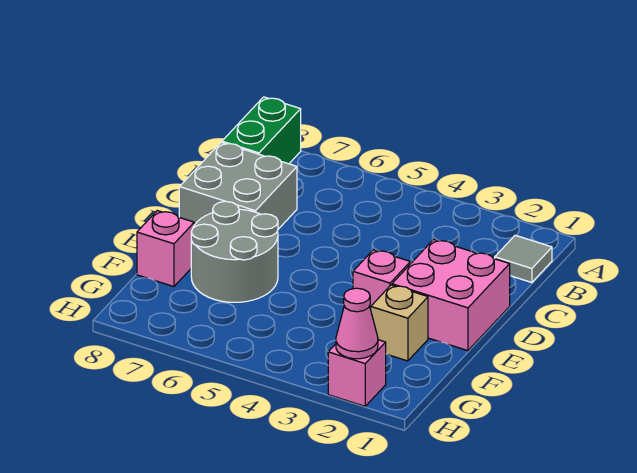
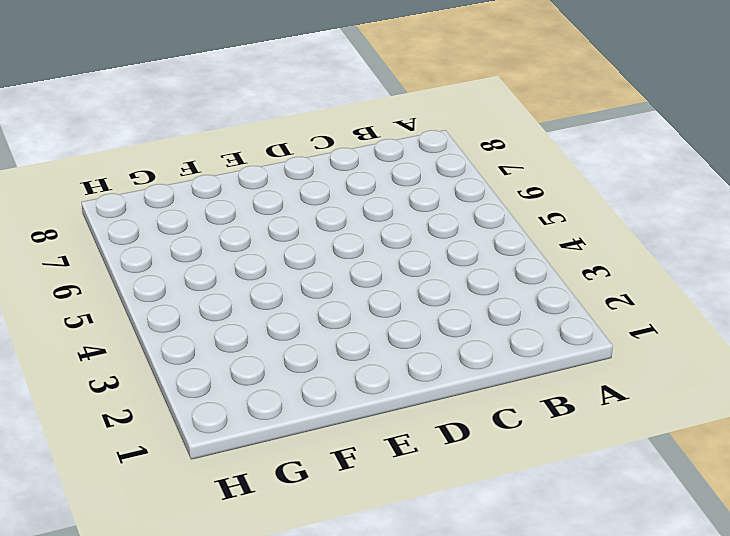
none -> green brick A8:B8 level 1
none -> grey tile B1 level 1

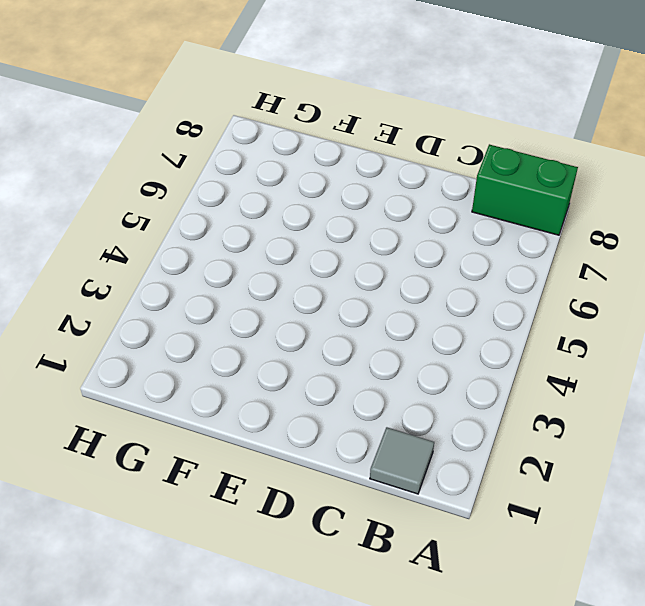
none -> grey brick C7:D8 level 1
none -> pink brick D1:E2 level 1

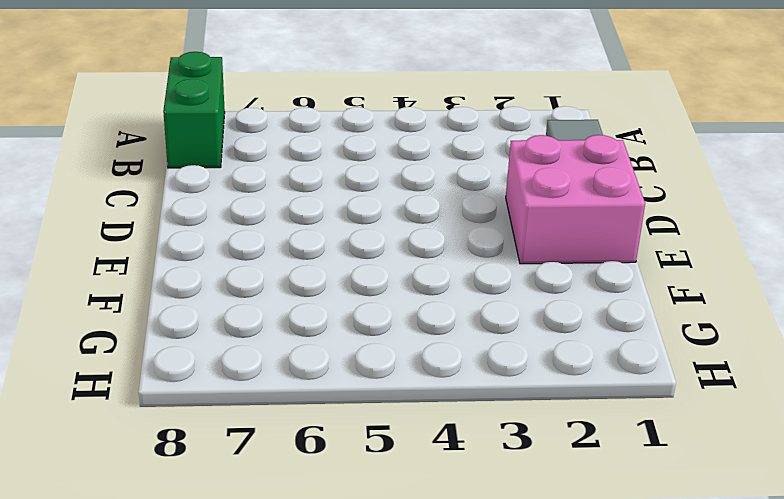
none -> grey brick C7:D8 level 1
none -> pink brick E3 level 1

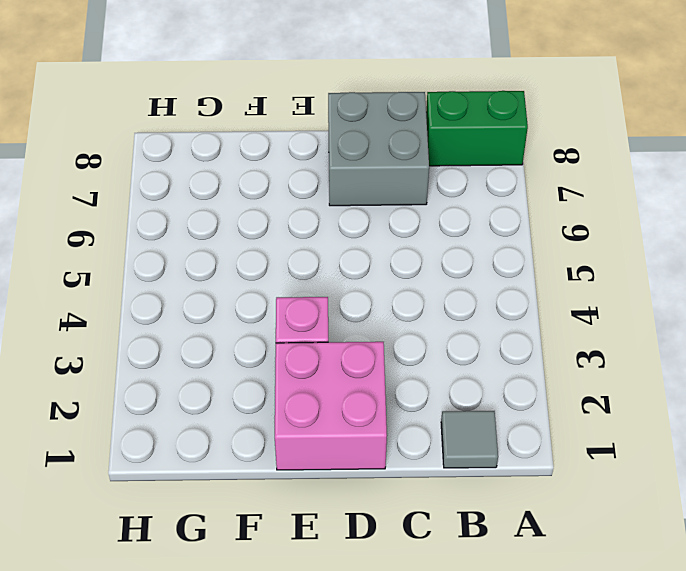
none -> grey round brick E6:F7 level 1
none -> tan brick F2 level 1

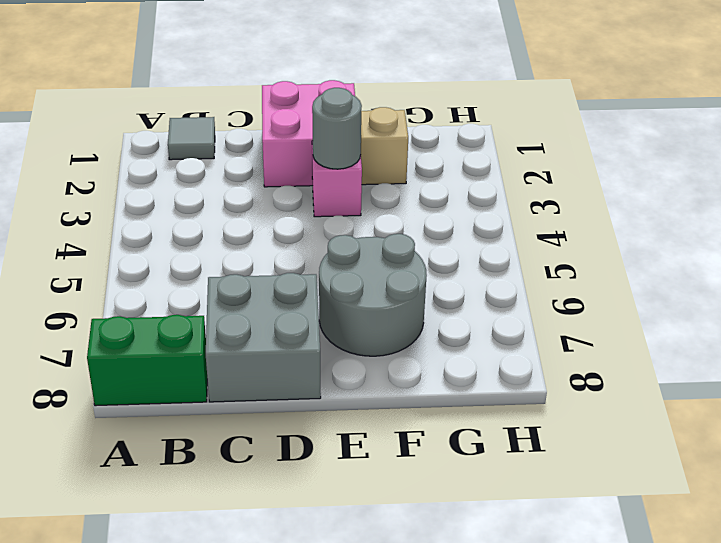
grey round brick E3 level 2 -> none
none -> pink brick F8 level 1
none -> pink brick H2 level 1

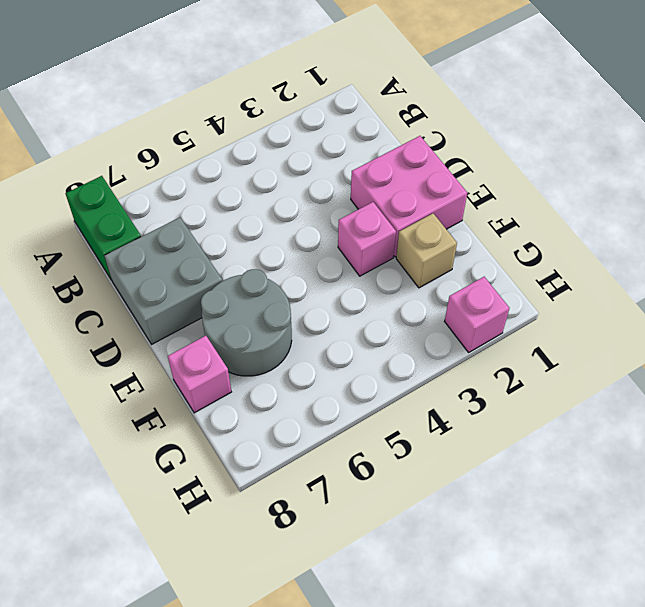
none -> grey tile B1 level 1
none -> pink cone H2 level 2

